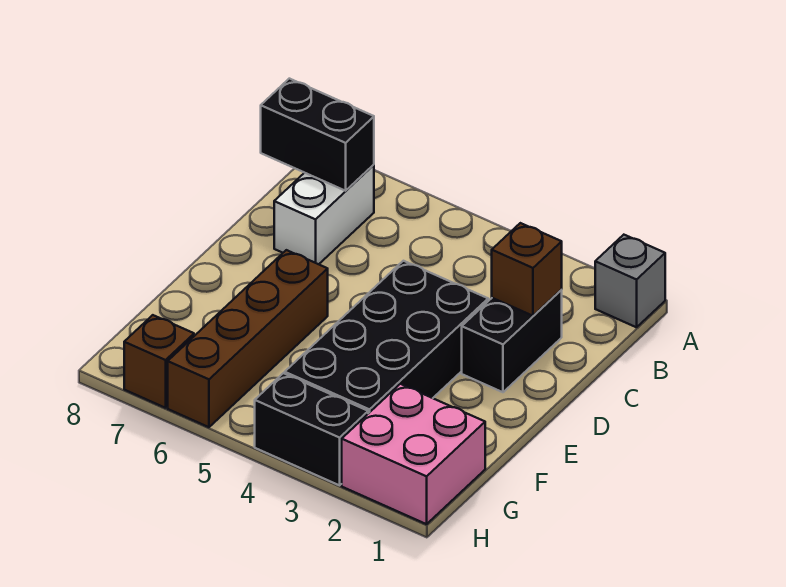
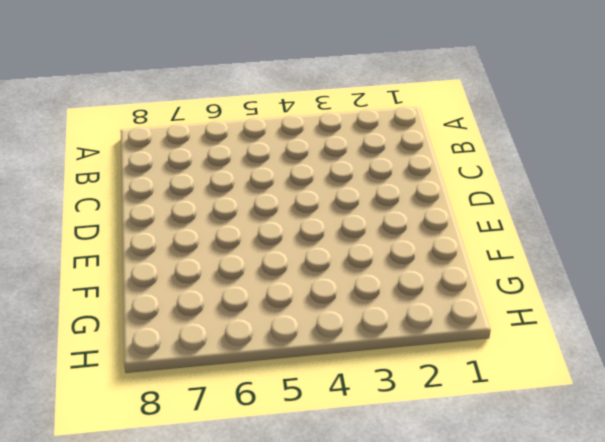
none -> grey brick A1 level 1
none -> white brick B7:C7 level 1

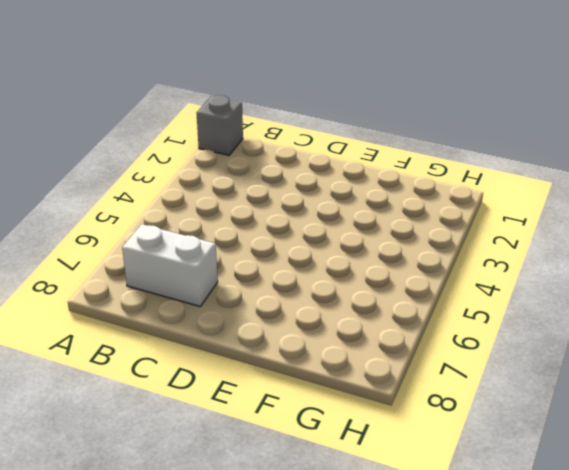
none -> black brick C2:D2 level 1
none -> black brick D3:G4 level 1

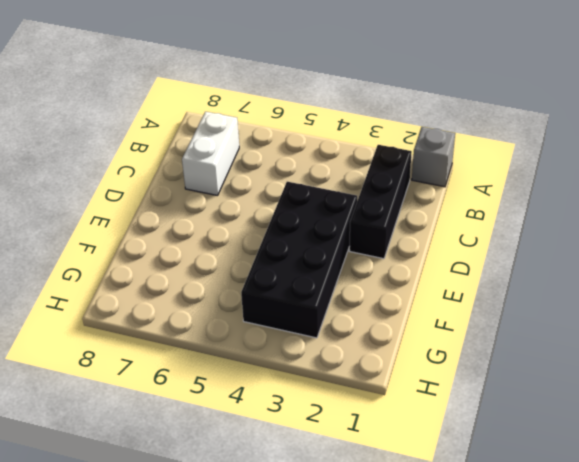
black brick B2:D2 level 1 -> black brick C2:D2 level 1
none -> brown brick E6:H6 level 1
none -> pink brick G1:H2 level 1

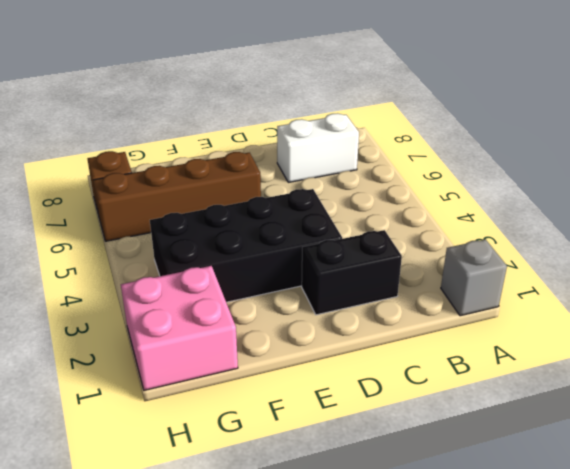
none -> black brick H3:H4 level 1
none -> black brick B7:B8 level 2

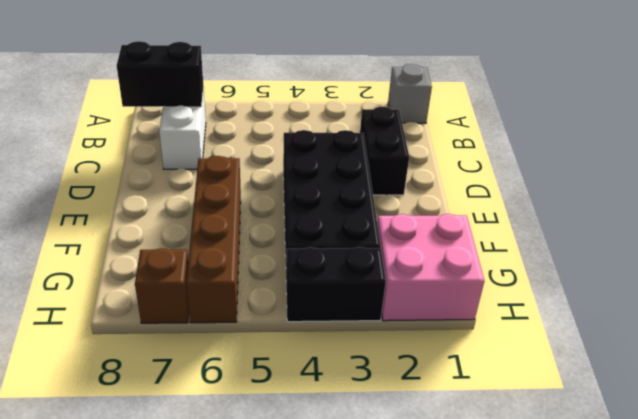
none -> brown brick C2 level 2

